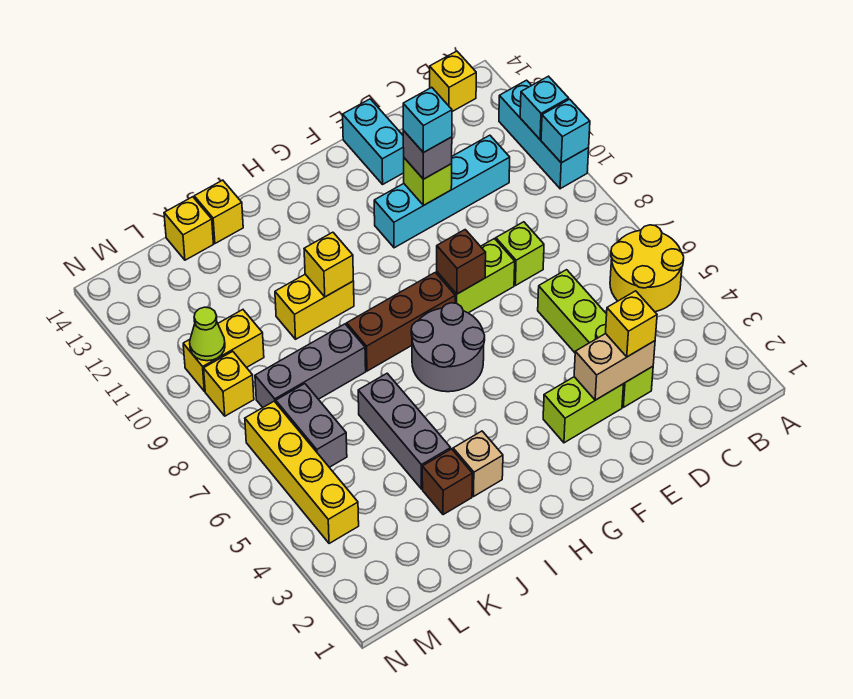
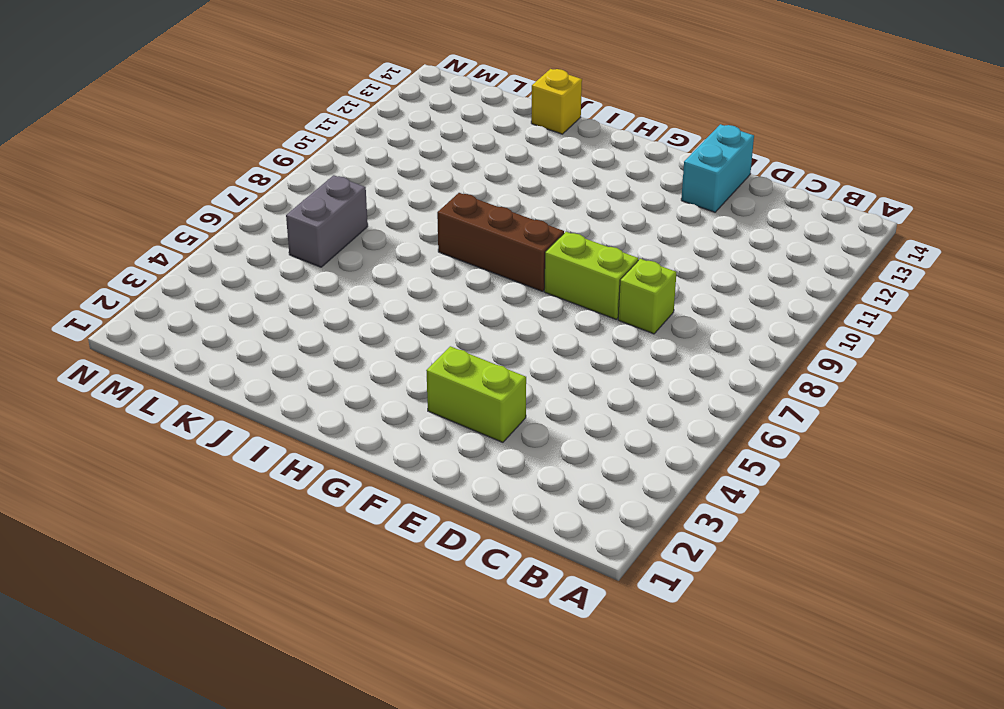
none -> yellow round brick A5:B6 level 1
none -> cyan brick A10:A12 level 1
none -> yellow brick B14 level 1
none -> cyan brick C11:F11 level 1

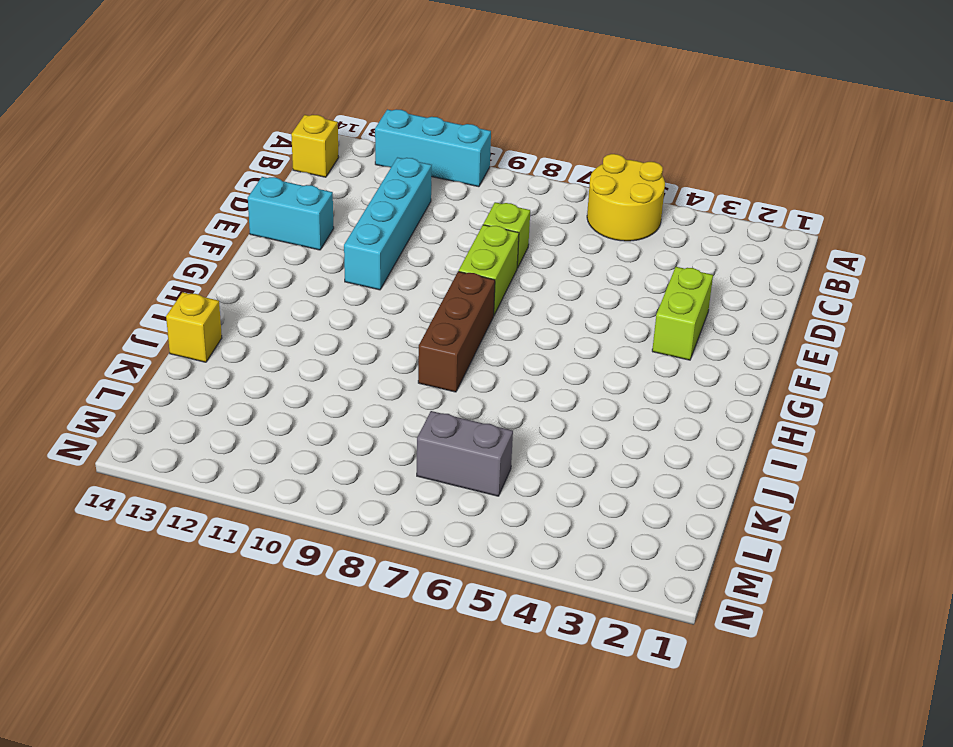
none -> lime brick D3:D6 level 1
none -> grey round brick G6:H7 level 1
none -> tan brick I3 level 1
none -> yellow brick I10:J10 level 1

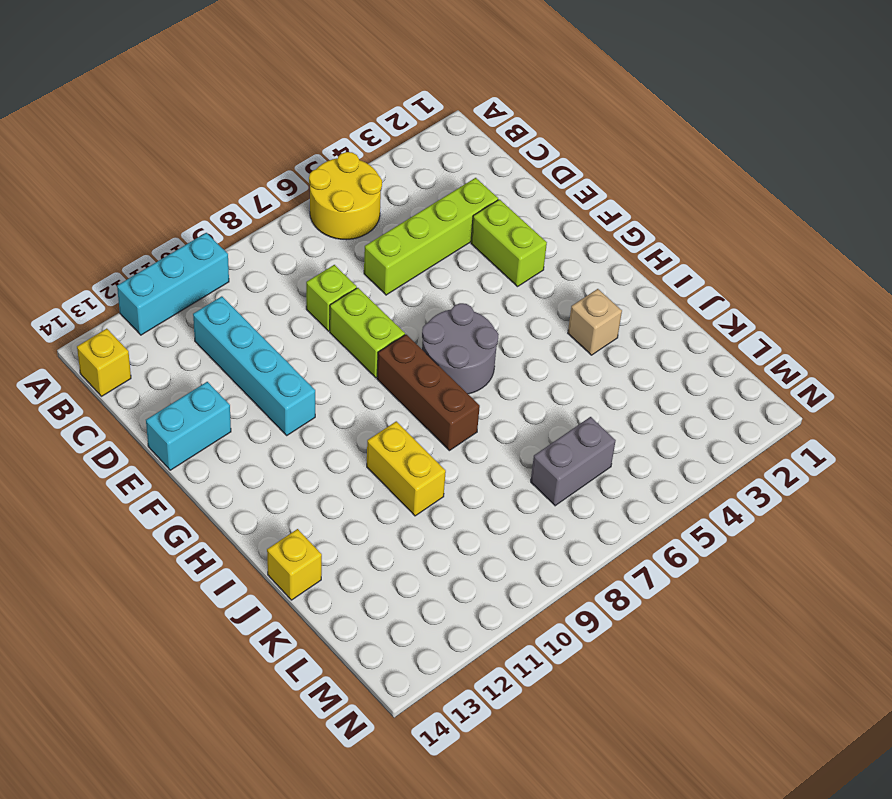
none -> brown brick J3 level 1
none -> grey brick J4:J6 level 1
none -> grey brick J8:L8 level 1
none -> yellow brick K14 level 1

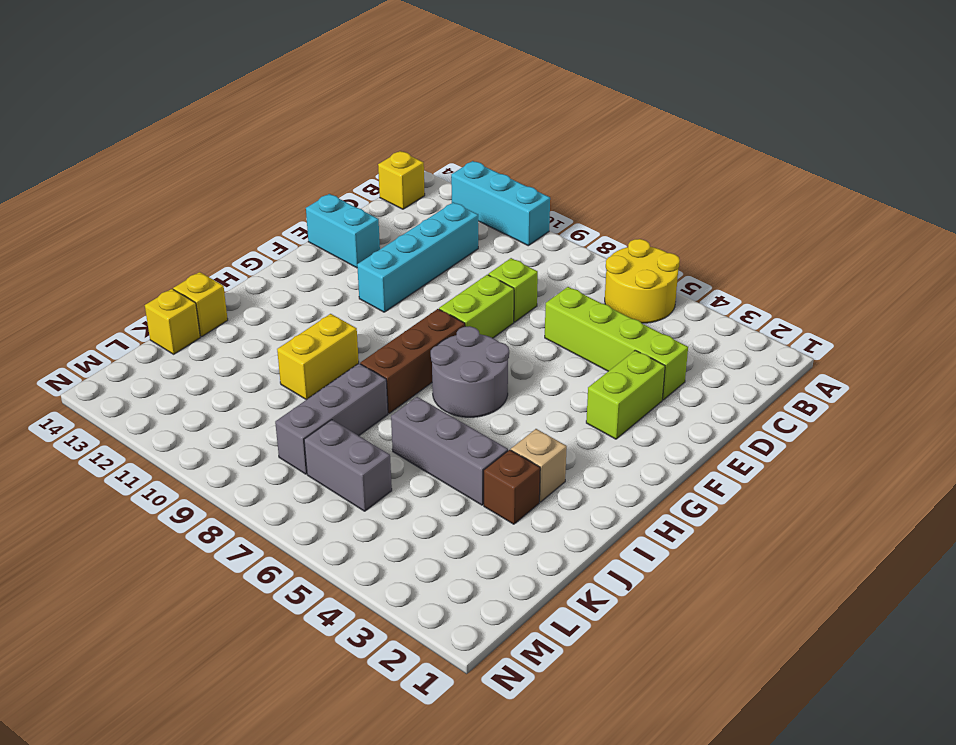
none -> yellow brick L10:M10 level 1
none -> yellow brick M4:M7 level 1
none -> yellow brick M9 level 1
none -> cyan brick A10 level 2

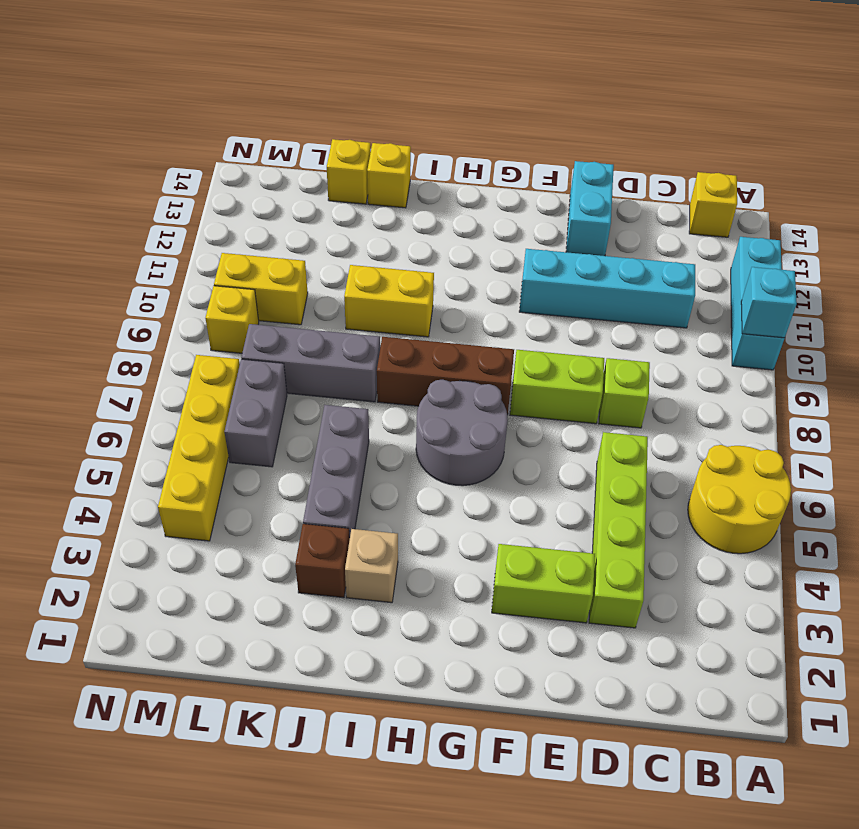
none -> cyan brick A11 level 2
none -> tan brick D3:E3 level 2
none -> lime brick E11 level 2
none -> brown brick F8 level 2

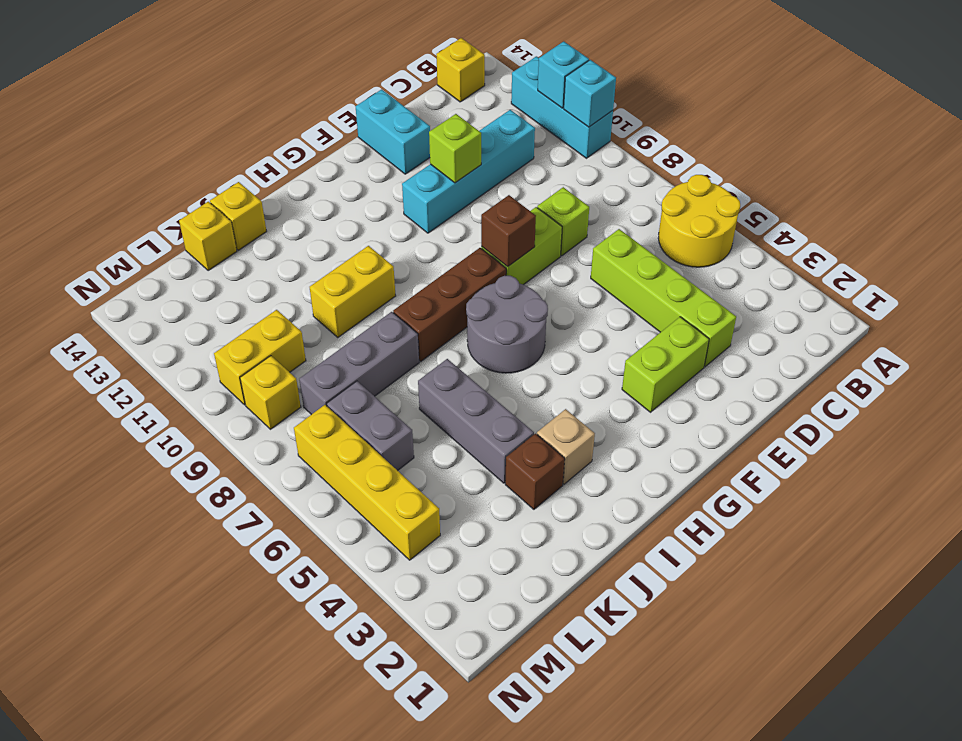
none -> tan brick D3:E3 level 2
none -> yellow brick I10 level 2
none -> lime cone M10 level 2
none -> yellow brick D3 level 3

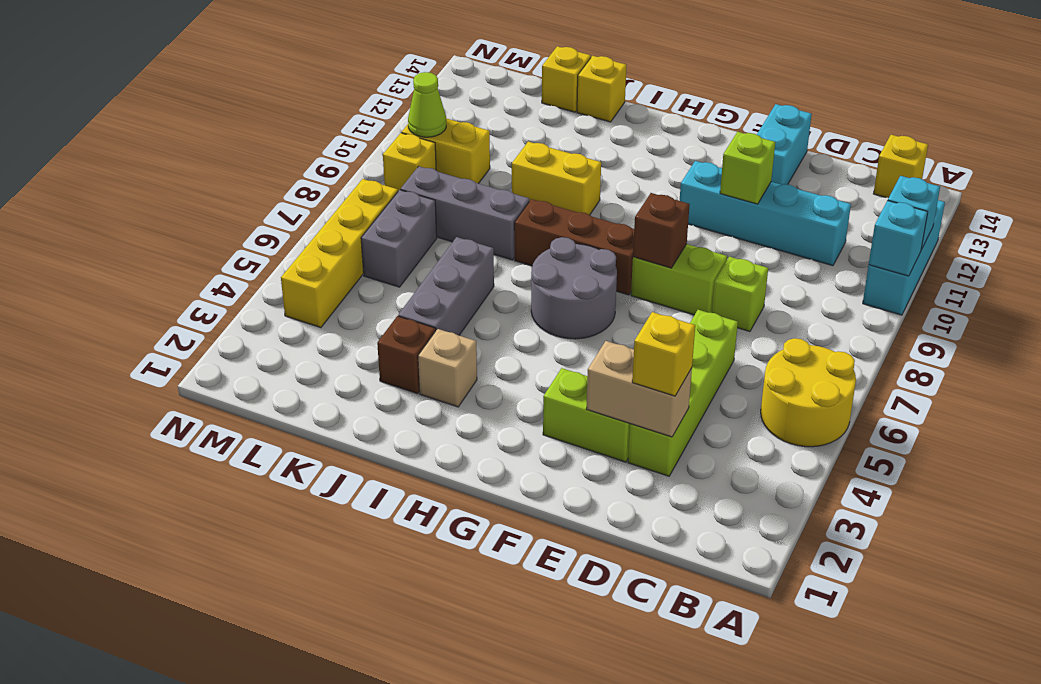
none -> yellow brick I10 level 2
none -> grey brick E11 level 3
none -> cyan brick E11 level 4

